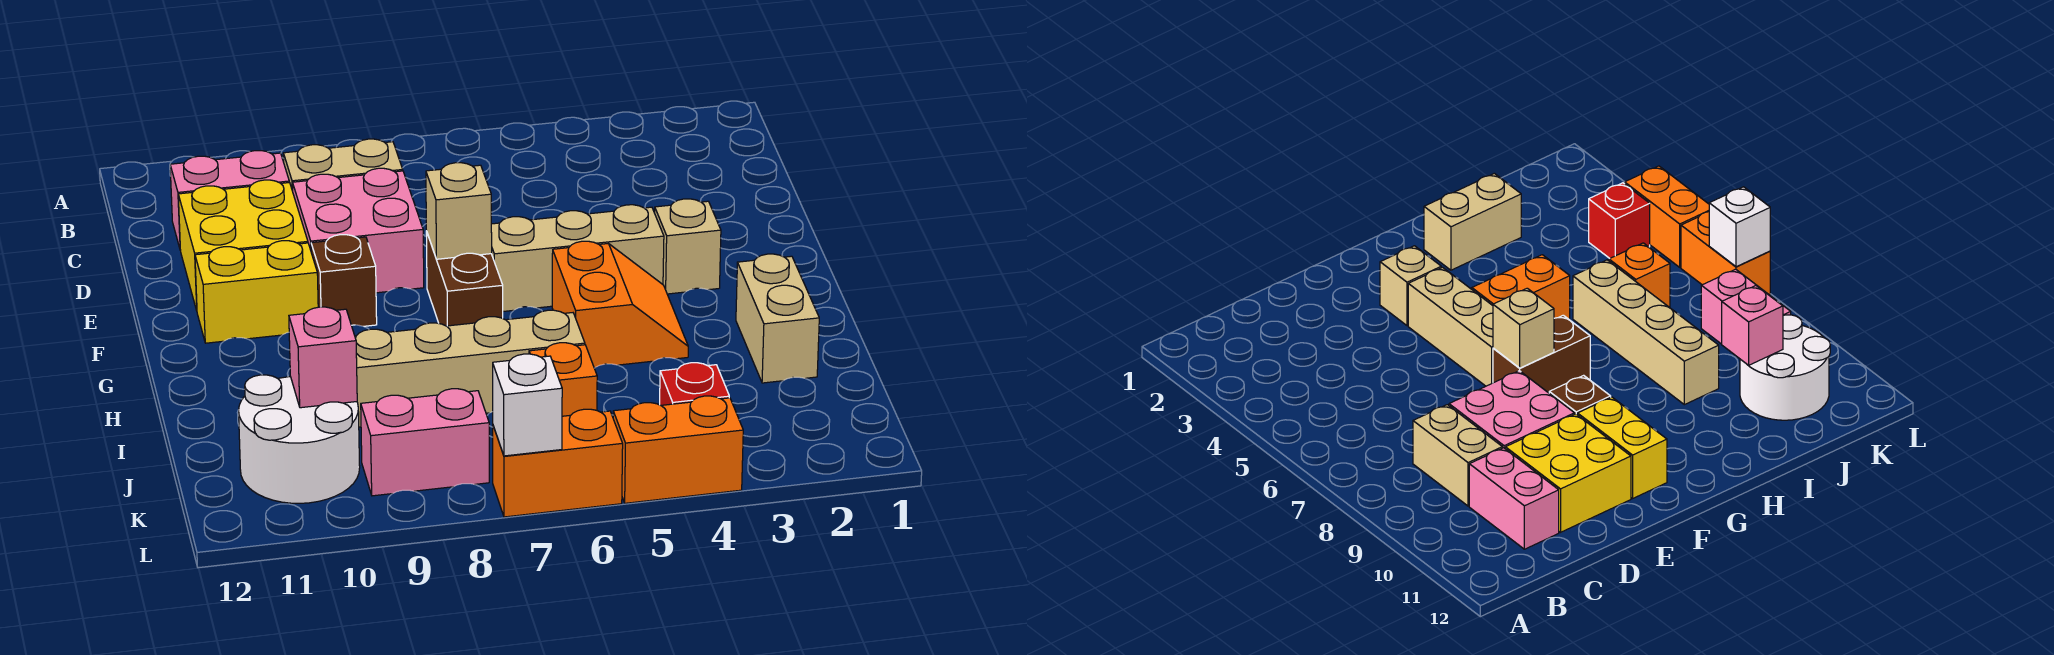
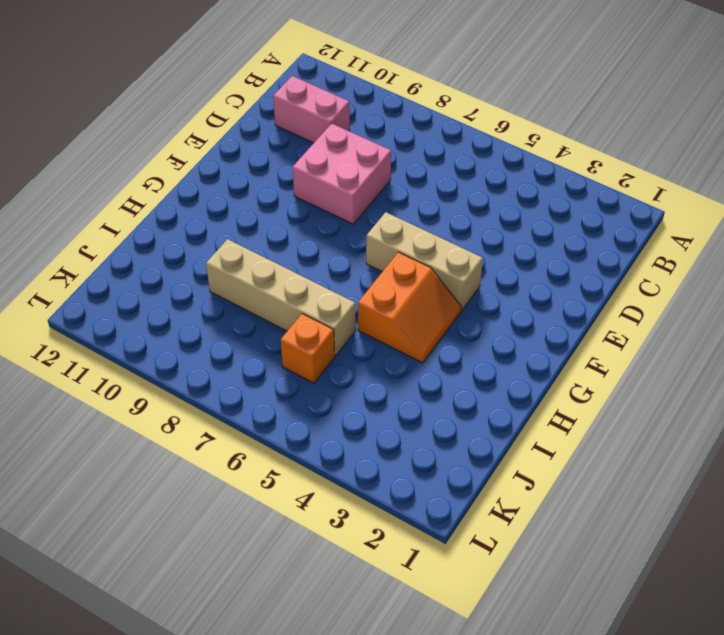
none -> tan brick C8:C9 level 1
none -> yellow brick D10:E11 level 1
none -> tan brick F3 level 1

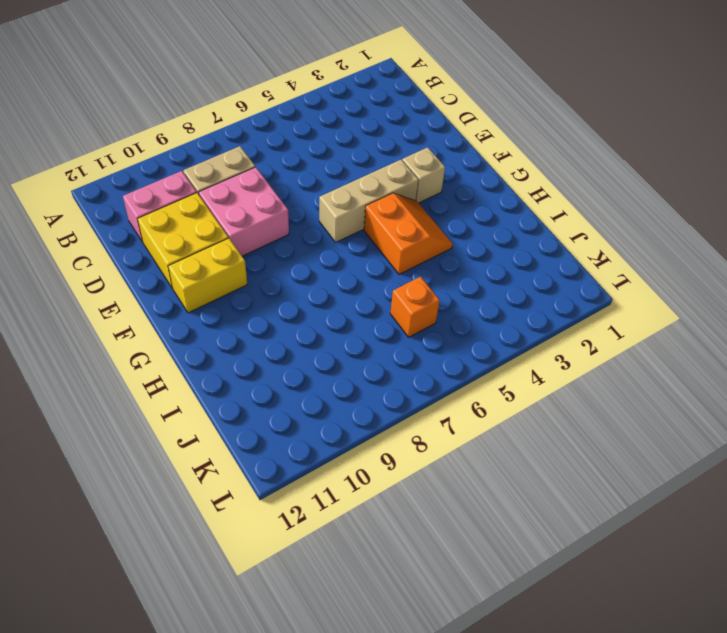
none -> brown brick F7:G7 level 1
none -> brown brick F9 level 1
none -> tan brick H2:I2 level 1

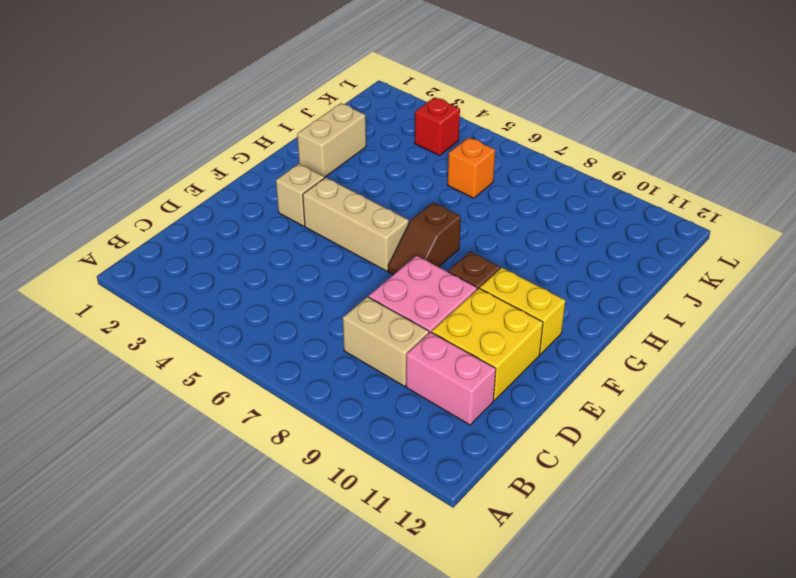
brown slope F7:G7 level 1 top G -> brown brick F7:G7 level 1
none -> orange slope G4:H5 level 1 top 5
none -> tan brick I6:I9 level 1
none -> white round brick J10:K11 level 1

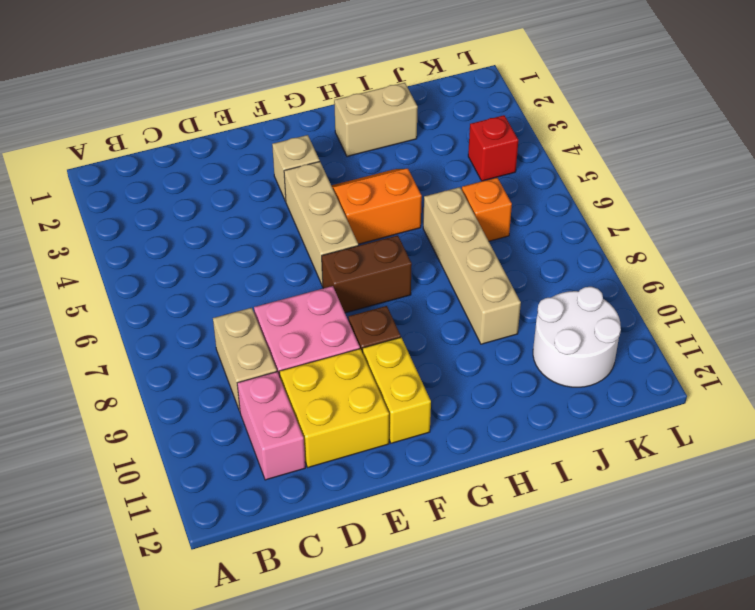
none -> pink brick K8:K9 level 1
none -> orange brick L4:L5 level 1
none -> orange brick L6:L7 level 1

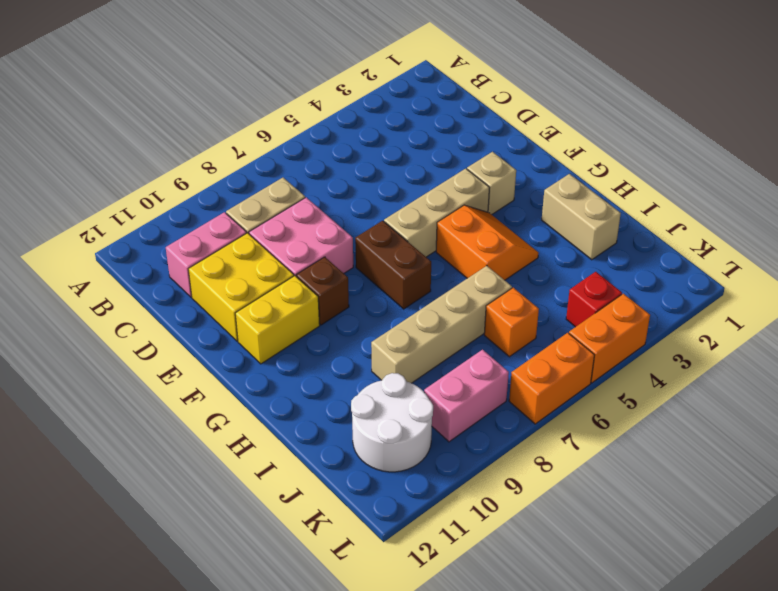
none -> tan brick F7 level 2
none -> pink brick J10 level 2
none -> white brick L7 level 2

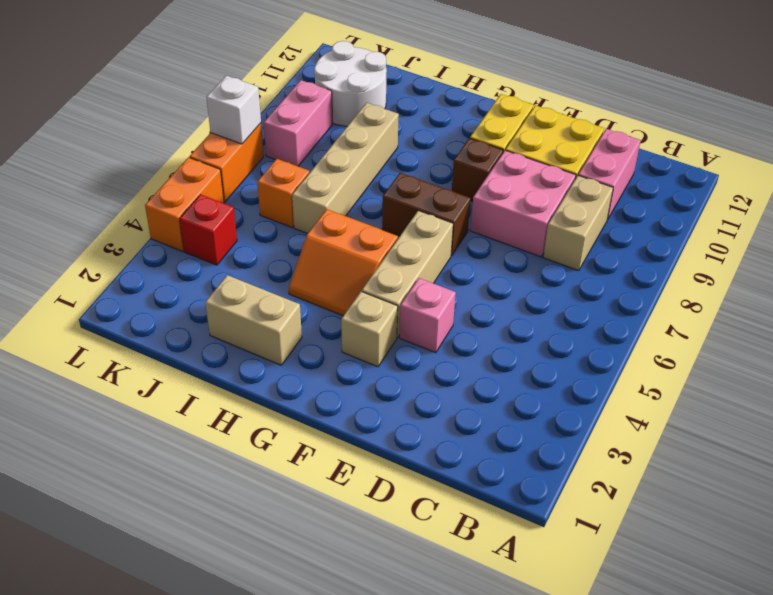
pink brick E4 level 1 -> pink brick J10 level 2
none -> tan brick F7 level 2

